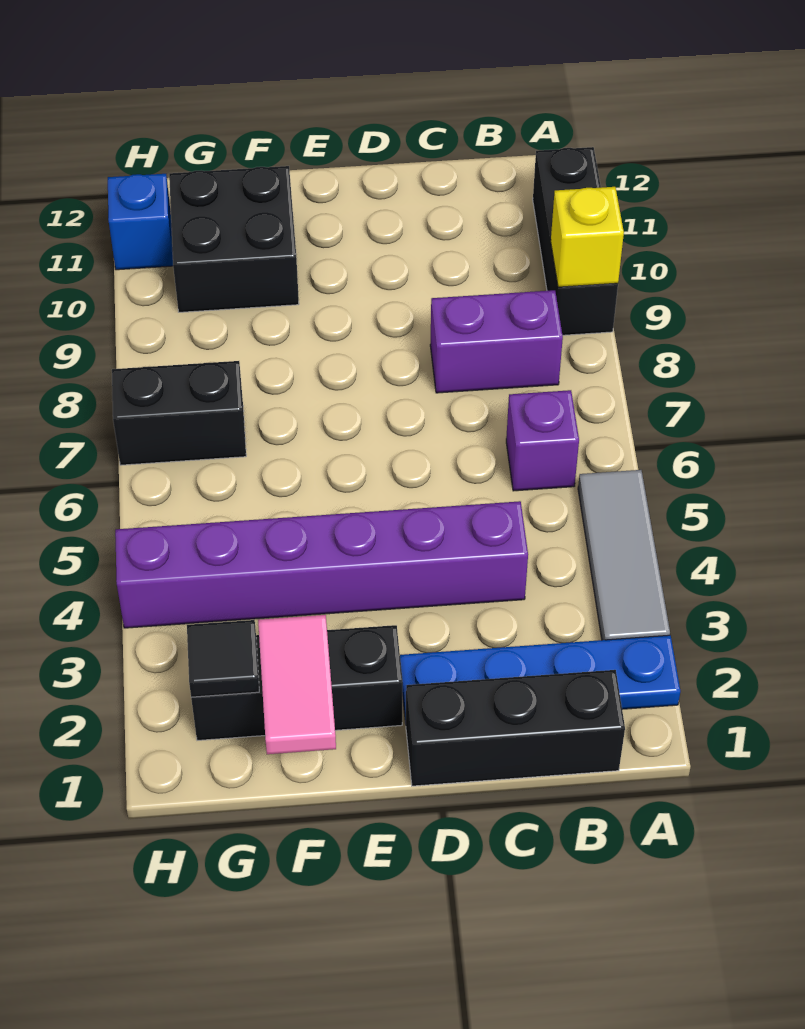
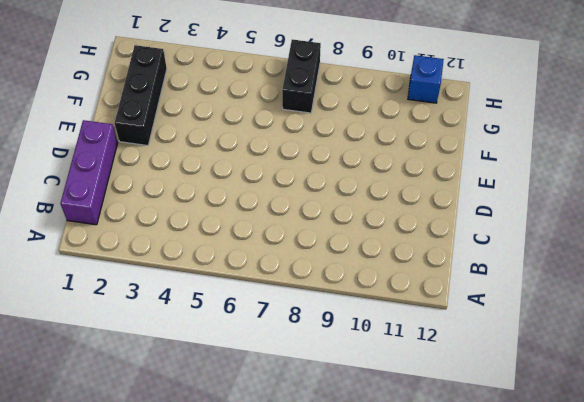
purple brick B1:D1 level 1 -> black brick B1:D1 level 1
none -> blue plate A2:D2 level 1
none -> grey tile A3:A5 level 1
none -> black brick A9:A11 level 1

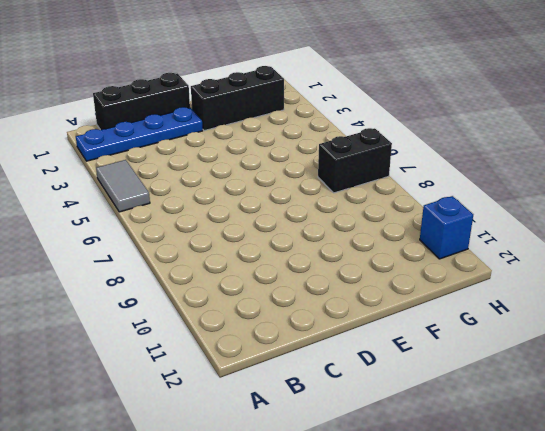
grey tile A4:A5 level 1 -> grey tile A3:A5 level 1
none -> black brick A9:A11 level 1
none -> purple brick B6 level 1
none -> purple brick B8:C8 level 1

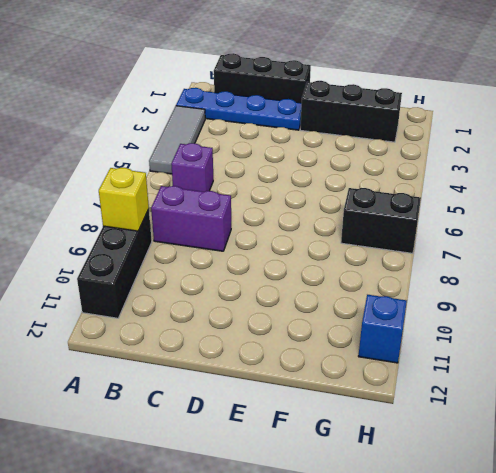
none -> purple brick C4:H4 level 1
none -> black brick F10:G11 level 1
none -> pink tile F1:F2 level 2

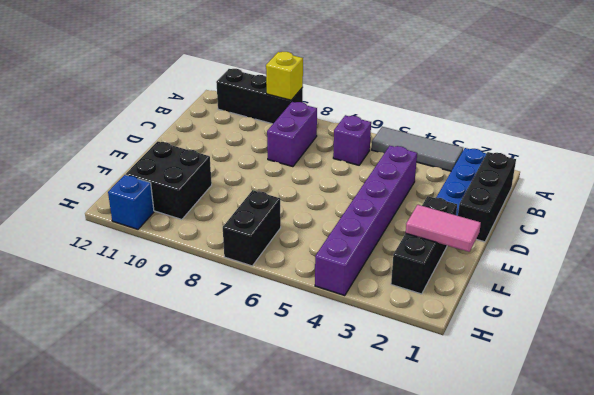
none -> black tile G2 level 2

